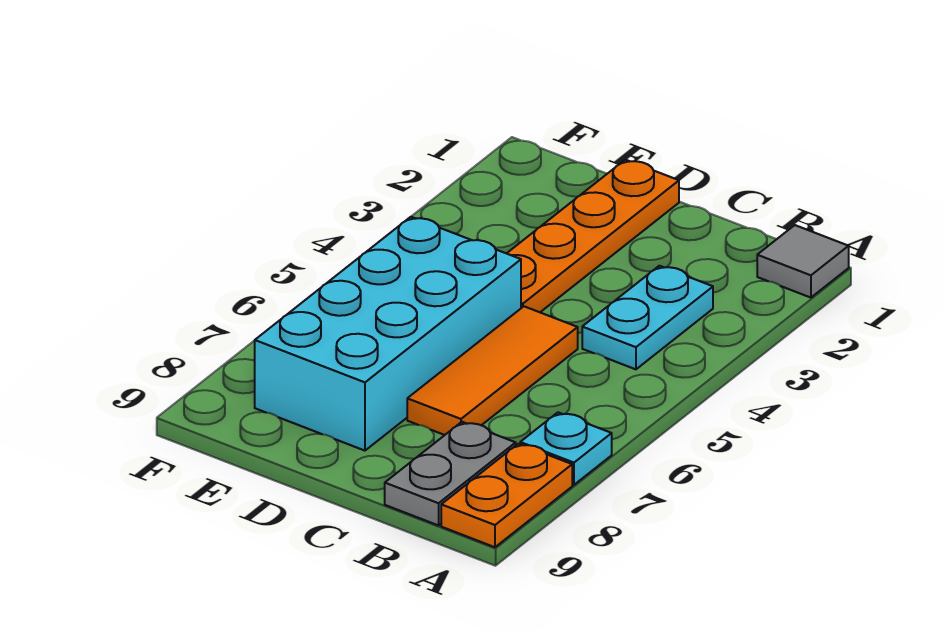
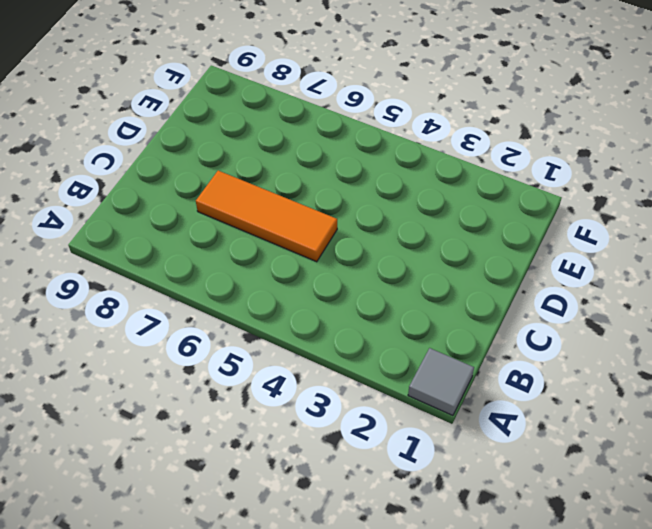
none -> cyan plate A7 level 1
none -> orange plate A8:A9 level 1

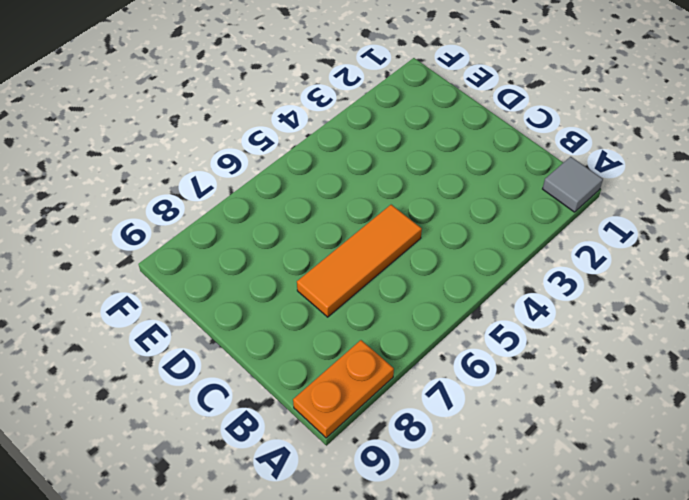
none -> cyan plate A7 level 1
none -> cyan plate B3:B4 level 1

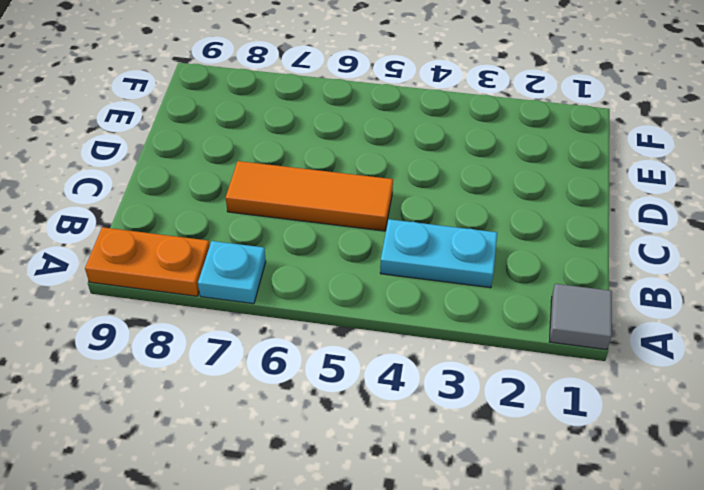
none -> grey plate B8:B9 level 1
none -> orange plate D1:D4 level 1

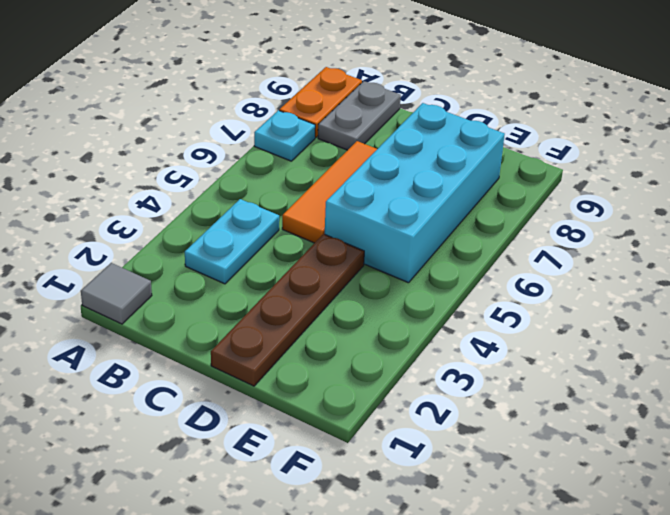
brown plate D1:D4 level 1 -> orange plate D1:D4 level 1

